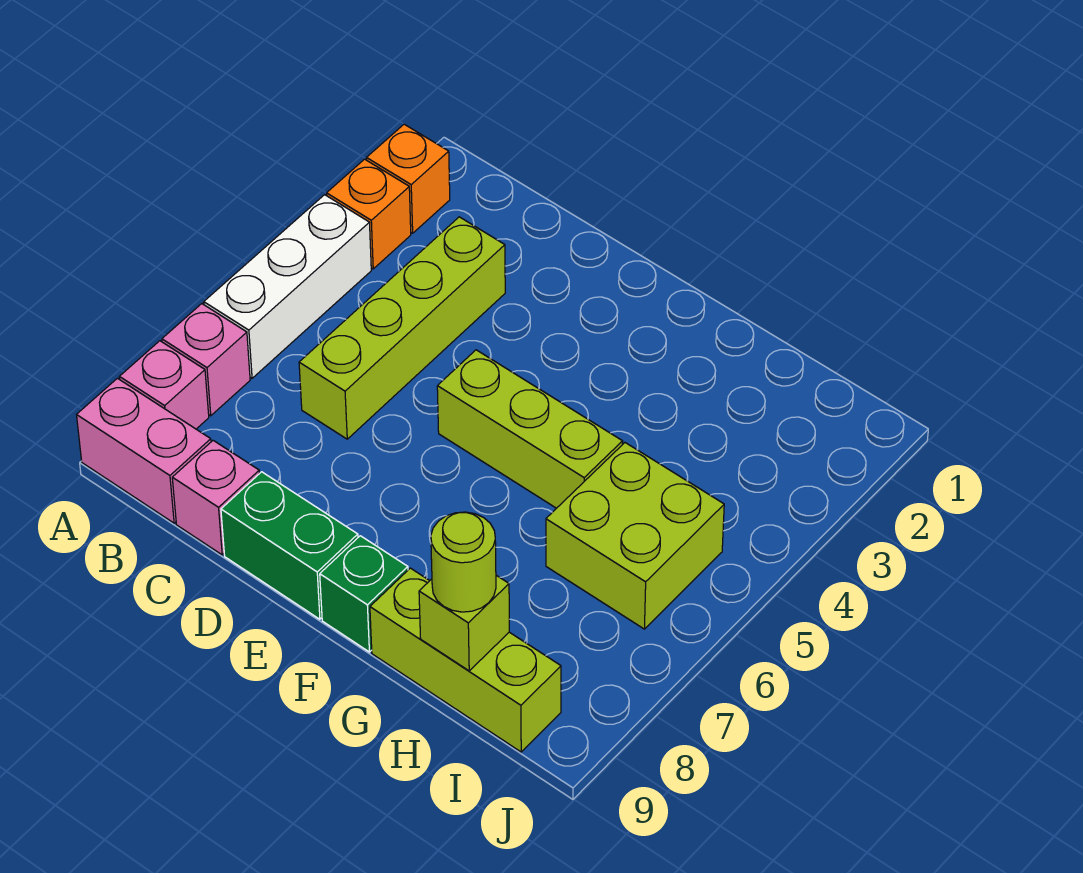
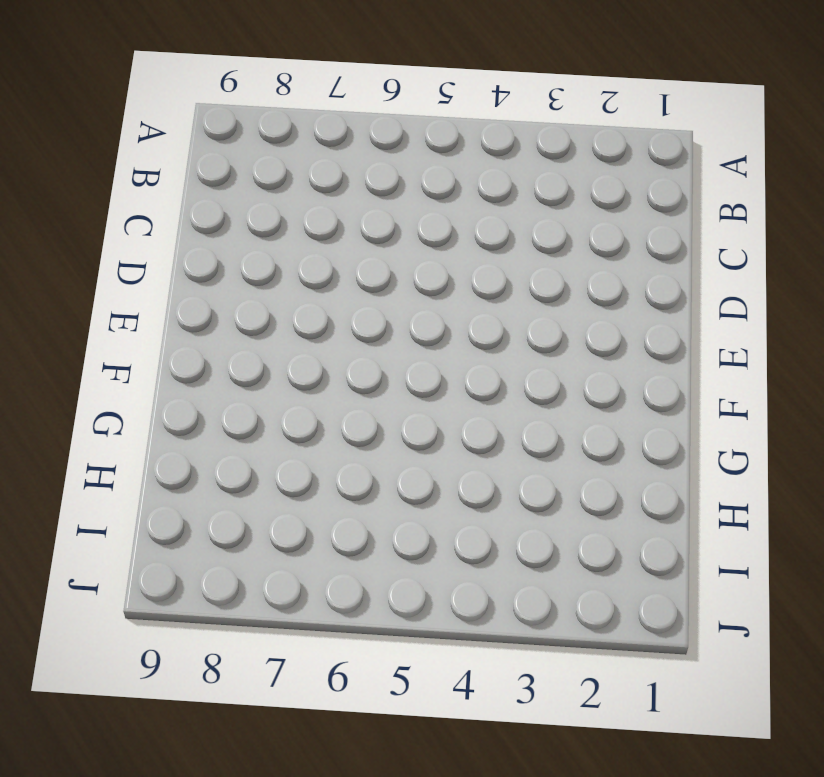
none -> orange brick A2 level 1
none -> orange brick A3 level 1
none -> white brick A4:A6 level 1

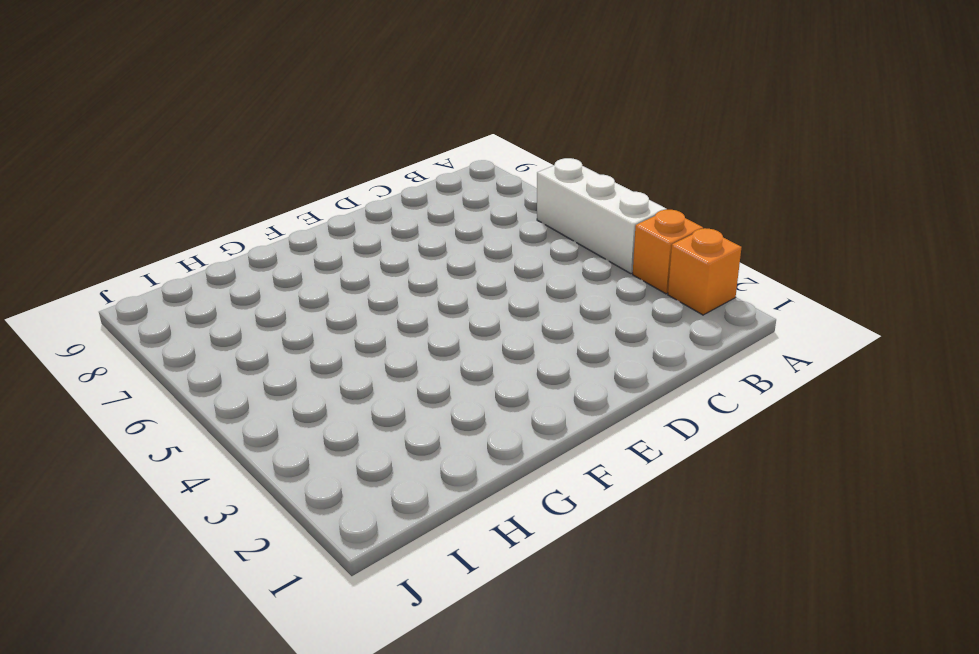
none -> pink brick A7 level 1
none -> pink brick A8 level 1
none -> pink brick A9:B9 level 1

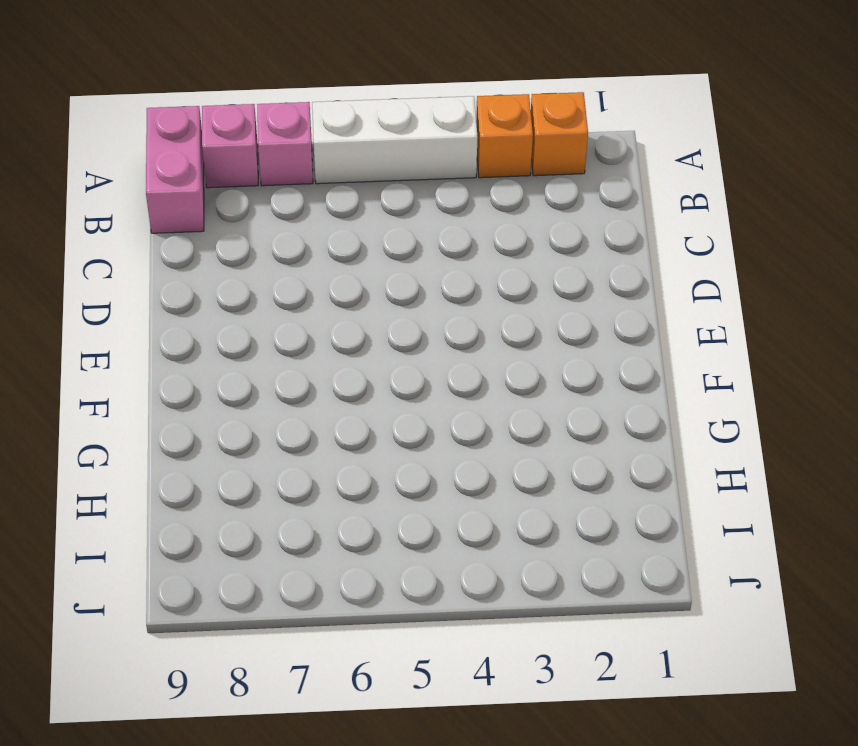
none -> lime brick C3:C6 level 1
none -> pink brick C9 level 1
none -> green brick D9:E9 level 1

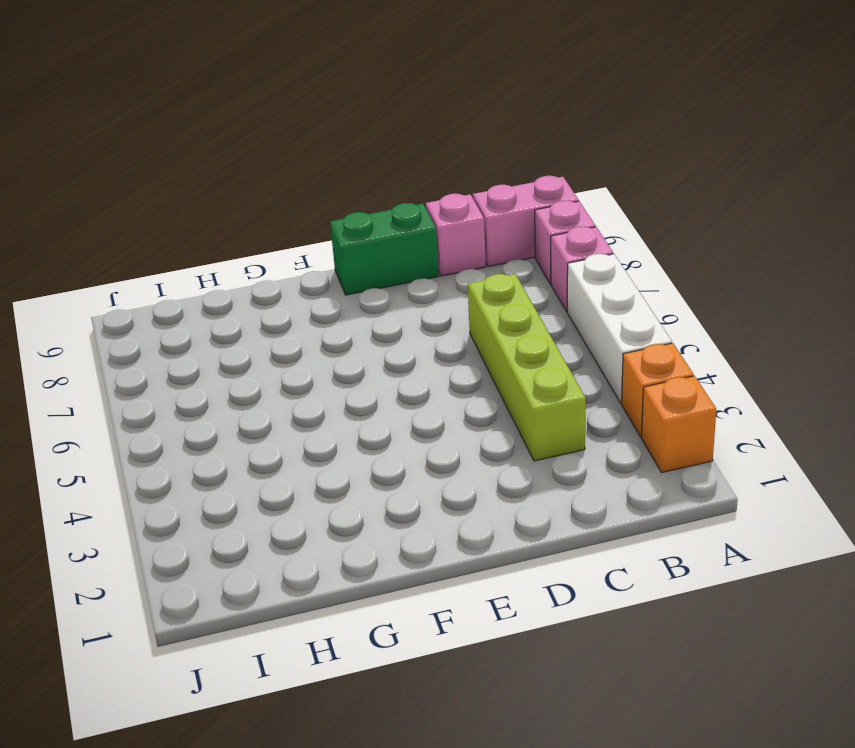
none -> lime brick E5:G5 level 1
none -> green brick F9 level 1
none -> lime brick G9:I9 level 1

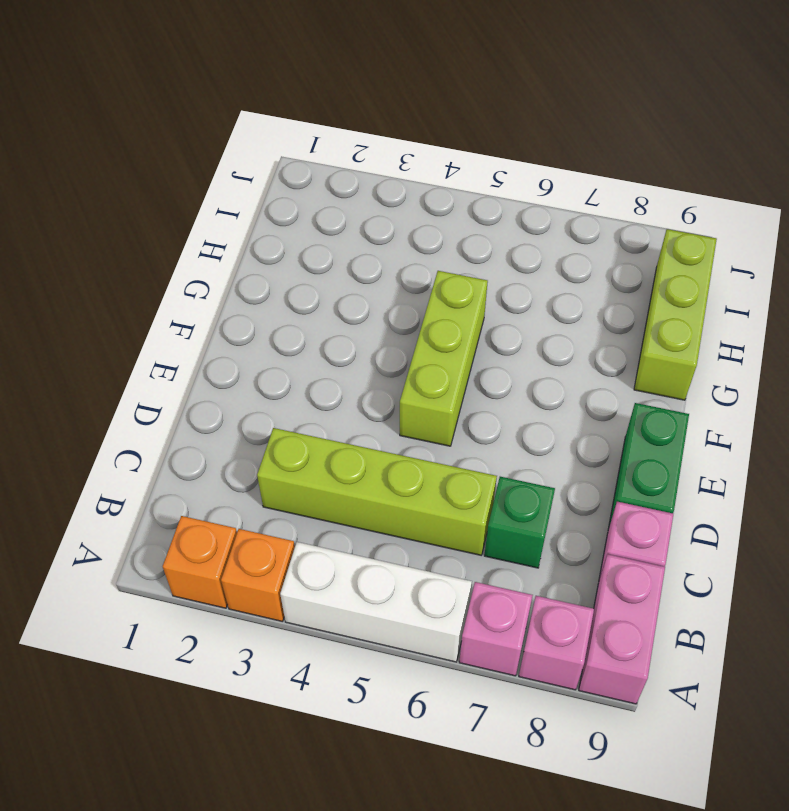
green brick C7 level 1 -> green brick F9 level 1
none -> lime brick H5:I6 level 1
none -> lime brick H9 level 2
none -> lime round brick H9 level 3

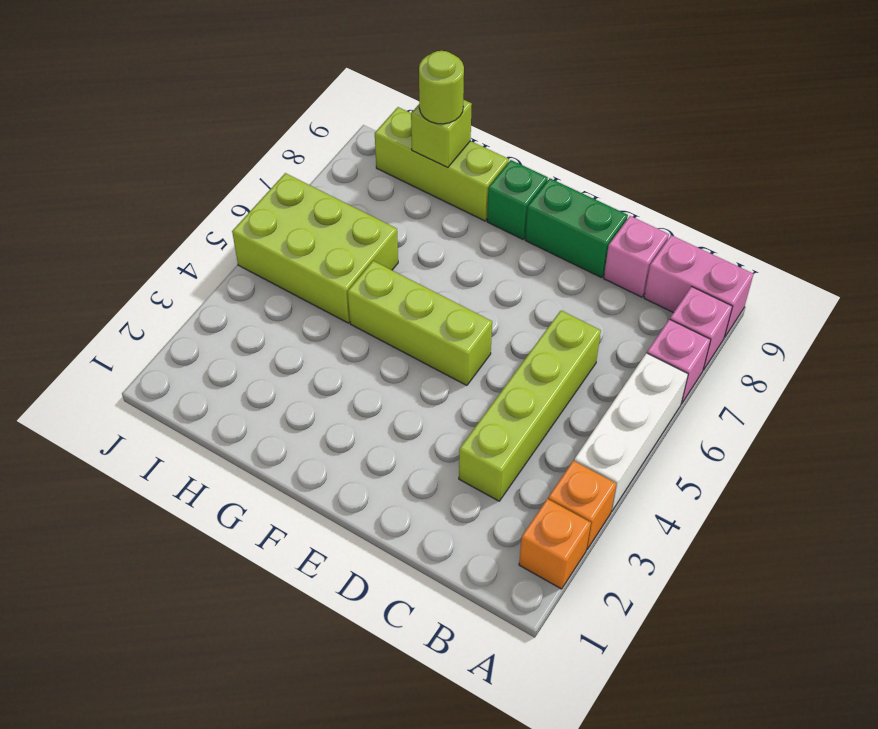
lime brick H5:J6 level 1 -> lime brick H5:I6 level 1

